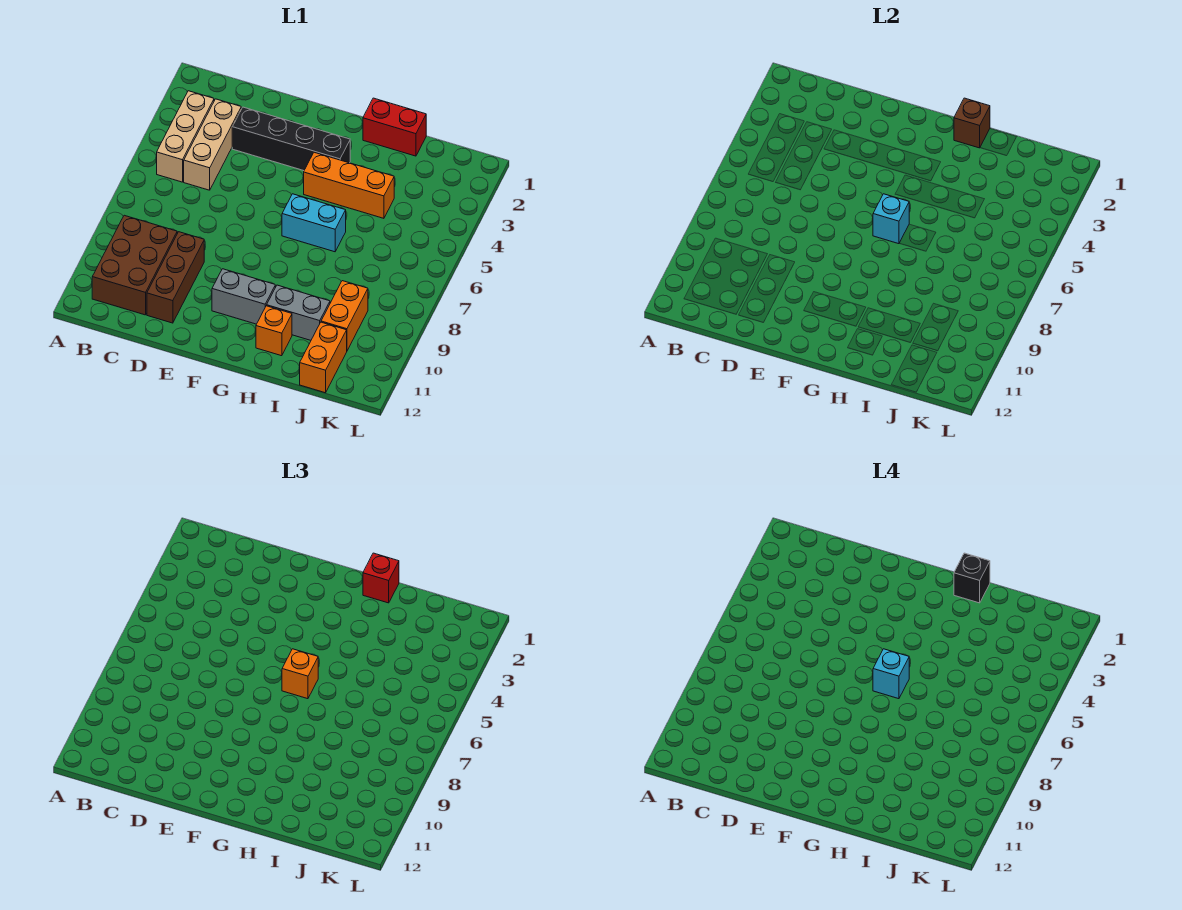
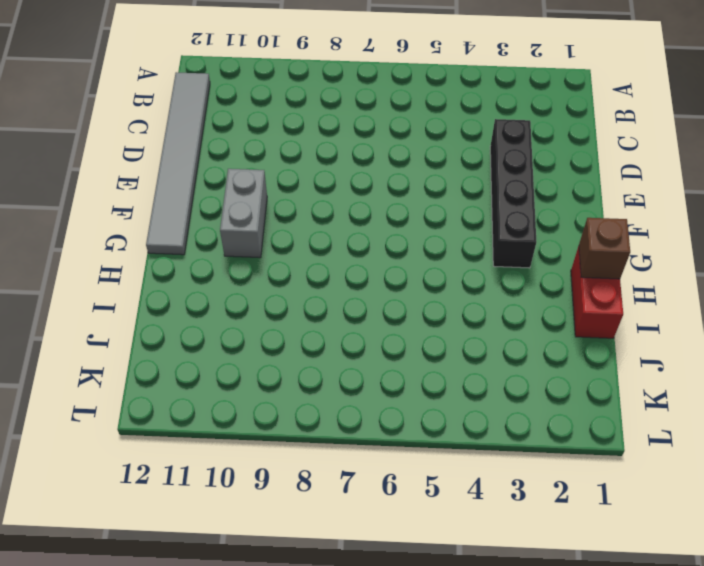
grey tile B12:G12 level 1 -> none
none -> tan brick B3:B5 level 1
none -> brown brick B9:C11 level 1
none -> tan brick C3:C5 level 1

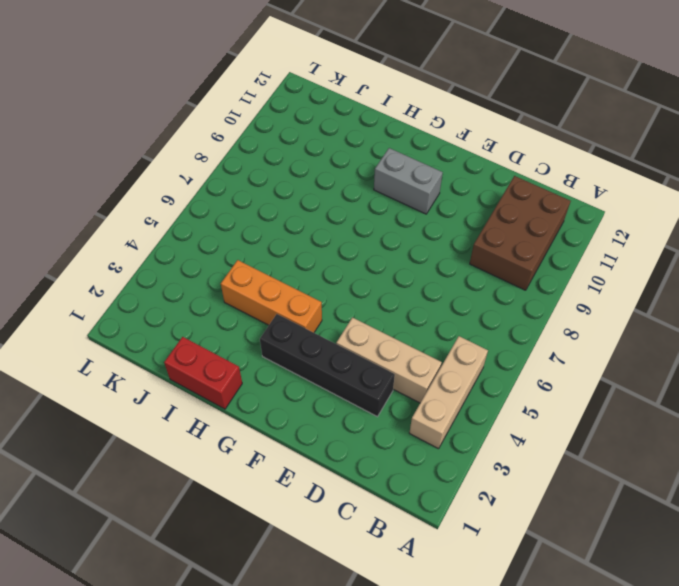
tan brick C4:E4 level 1 -> tan brick C3:C5 level 1
none -> brown brick D9:D11 level 1
none -> cyan brick G6:H6 level 1
none -> grey brick H10:I10 level 1

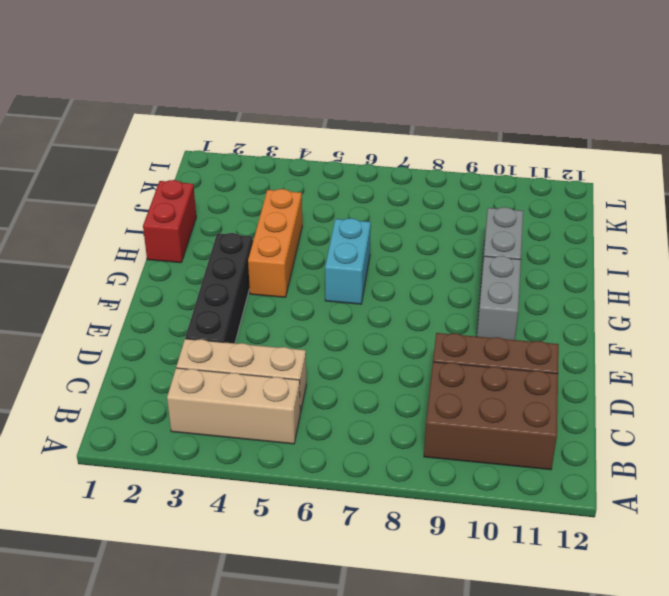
none -> orange brick H11 level 1
none -> orange brick J9:J10 level 1
none -> orange brick J11:J12 level 1

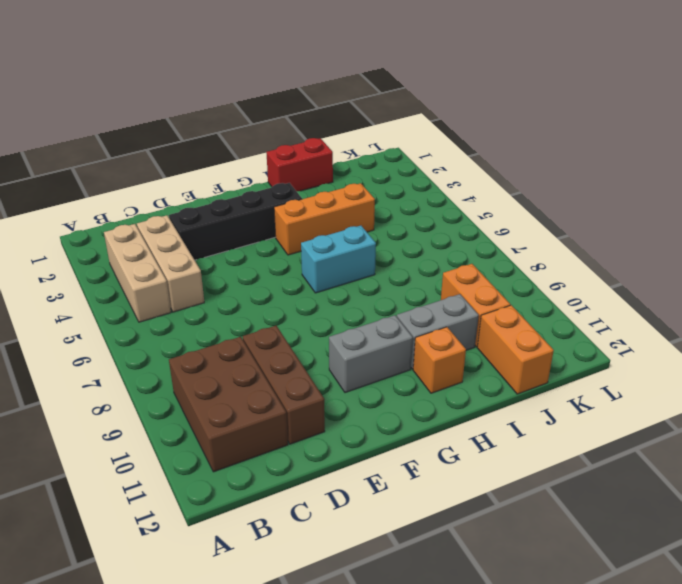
none -> cyan brick G6 level 2
none -> brown brick H1 level 2
none -> orange brick G6 level 3

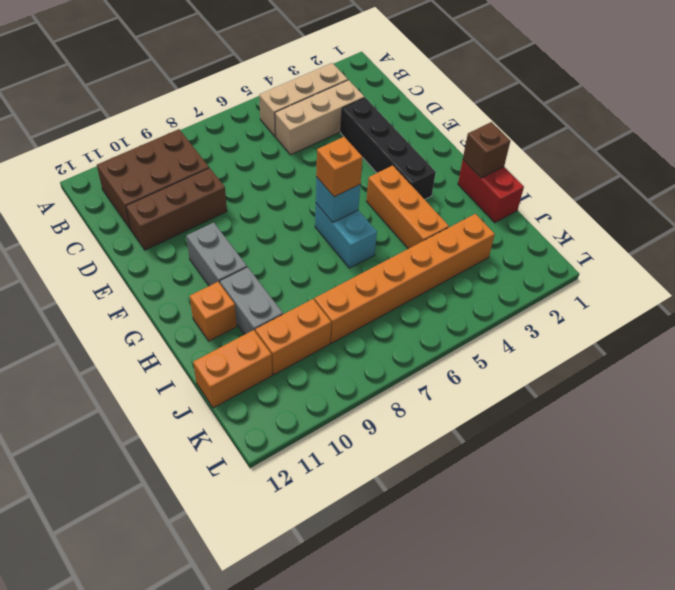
orange brick J3:J8 level 1 -> none
none -> red brick H1 level 3
none -> cyan brick G6 level 4
none -> black brick H1 level 4

